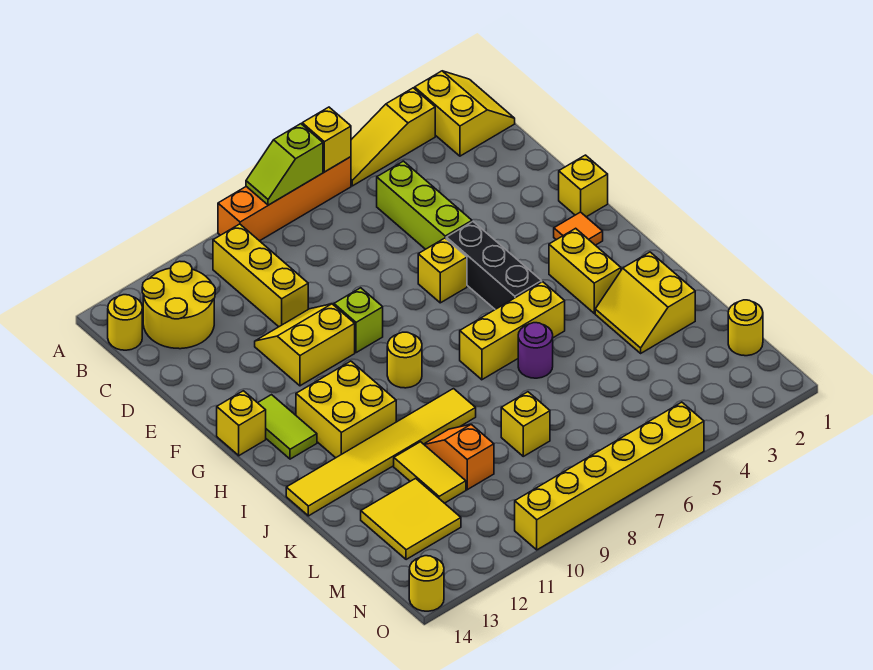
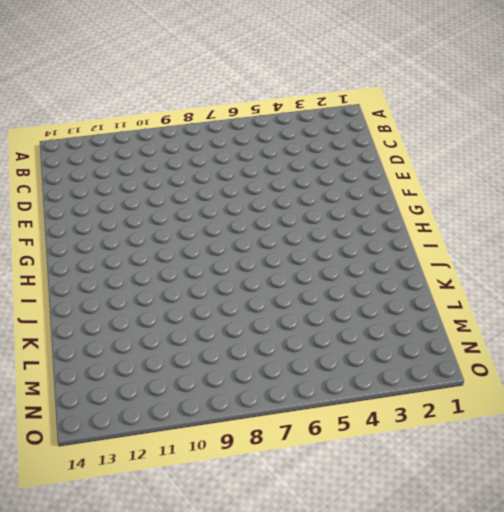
none -> yellow slope A1:B2 level 1 top 2
none -> yellow slope A3:A5 level 1 top 3
none -> orange brick A6:A9 level 1
none -> yellow brick B10:D10 level 1

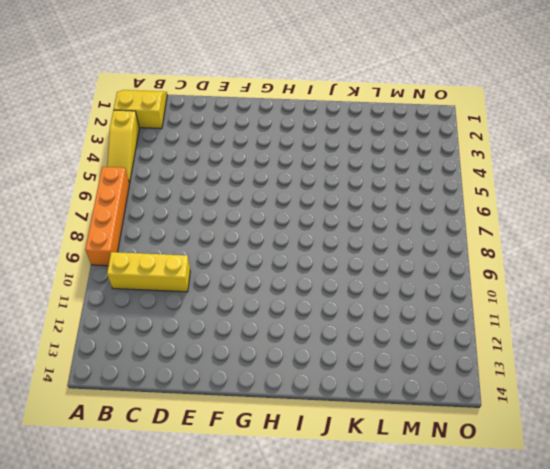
none -> yellow round brick B12:C13 level 1
none -> yellow round brick B14 level 1
none -> lime brick C5:E5 level 1
none -> yellow slope E10:F11 level 1 top F

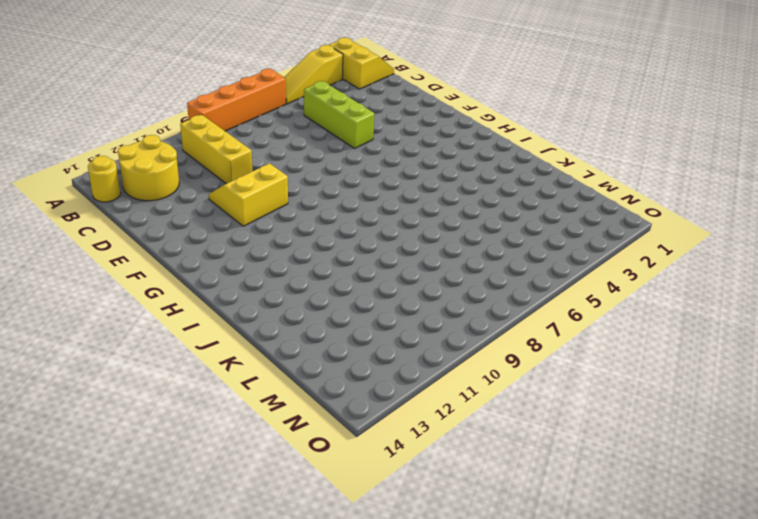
none -> yellow brick F1 level 1
none -> black brick F5:H5 level 1
none -> yellow brick F6 level 1
none -> lime brick F9 level 1

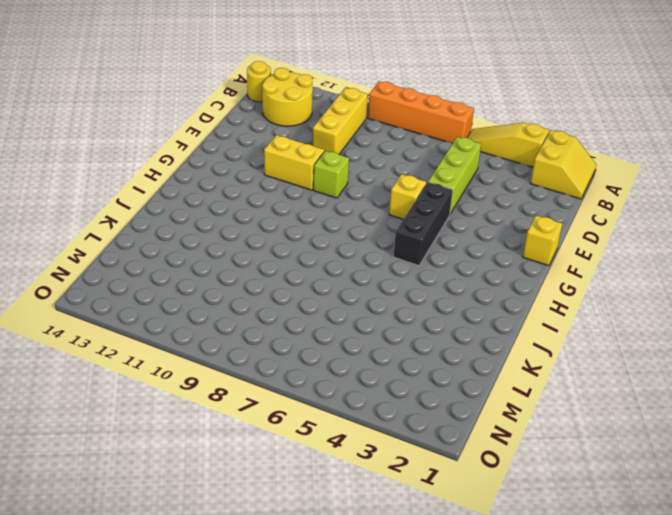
none -> orange tile G2 level 1
none -> lime tile G13:H13 level 1
none -> yellow brick G14 level 1
none -> yellow brick H3:I3 level 1

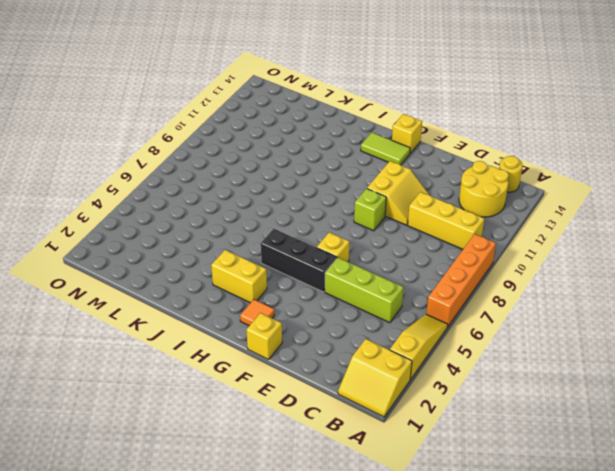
none -> yellow round brick H9 level 1
none -> yellow brick H11:I12 level 1
none -> yellow brick I5:I7 level 1
none -> yellow slope J2:K3 level 1 top 2

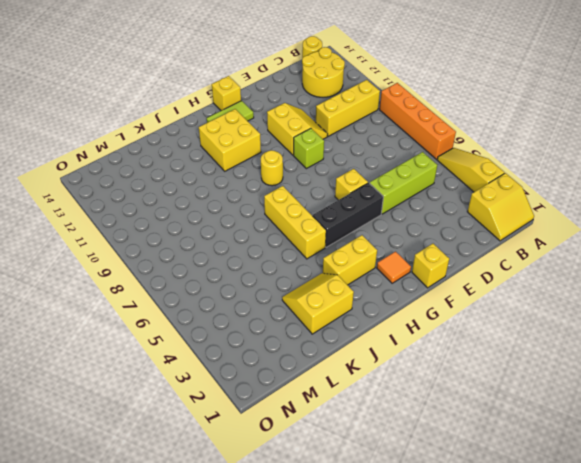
none -> purple round brick J6 level 1
none -> yellow tile J9:J14 level 1
none -> orange slope K10:L10 level 1 top L
none -> yellow tile K11:L11 level 1

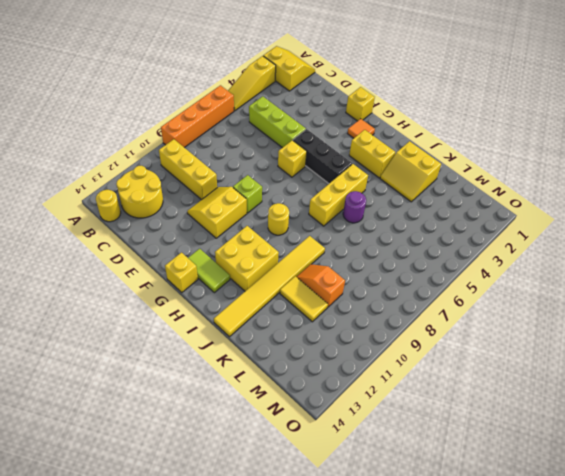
none -> yellow brick L8 level 1
none -> yellow tile L12:M13 level 1
none -> yellow round brick M1 level 1
none -> yellow brick O5:O10 level 1

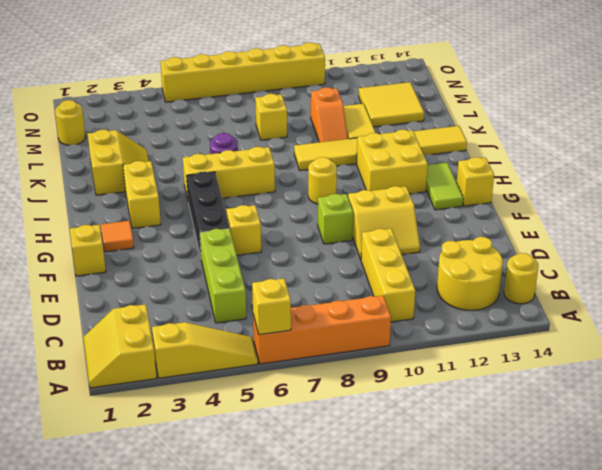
none -> yellow round brick O14 level 1
none -> lime slope A7:A8 level 2 top 7

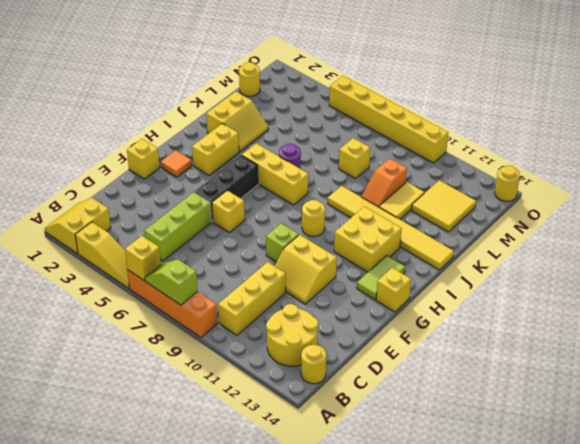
lime slope A7:A8 level 2 top 8 -> lime slope A7:A8 level 2 top 7

